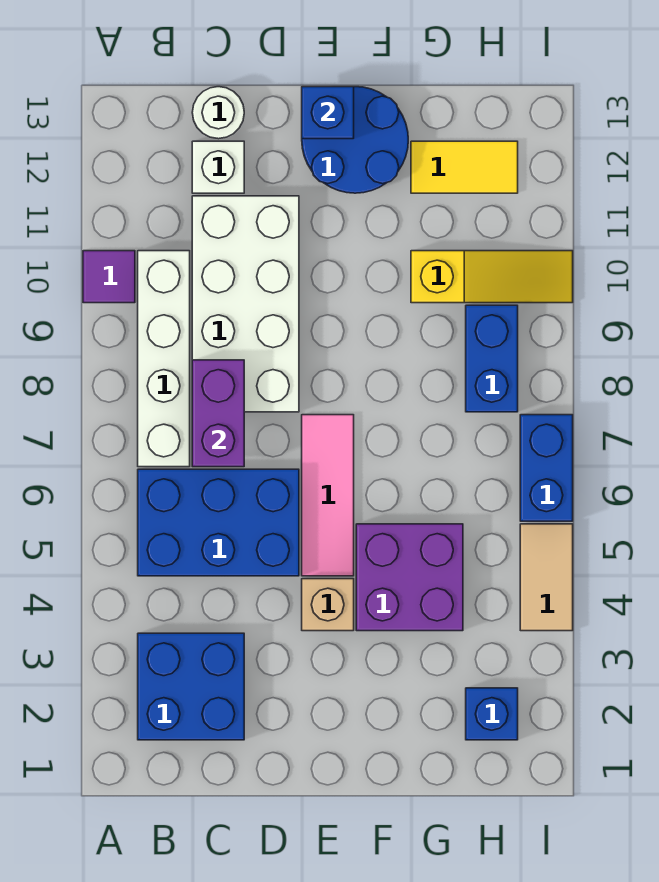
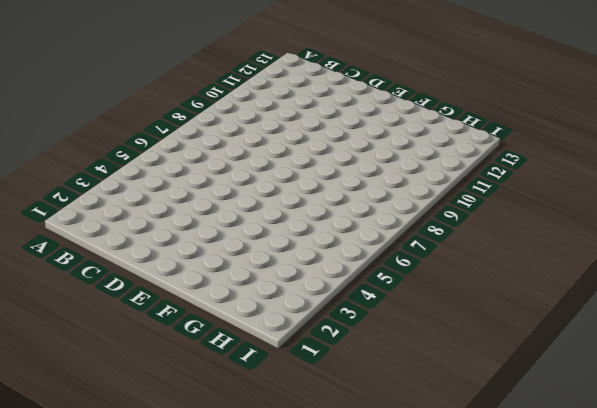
none -> purple tile A10 level 1
none -> blue brick B2:C3 level 1
none -> blue brick B5:D6 level 1

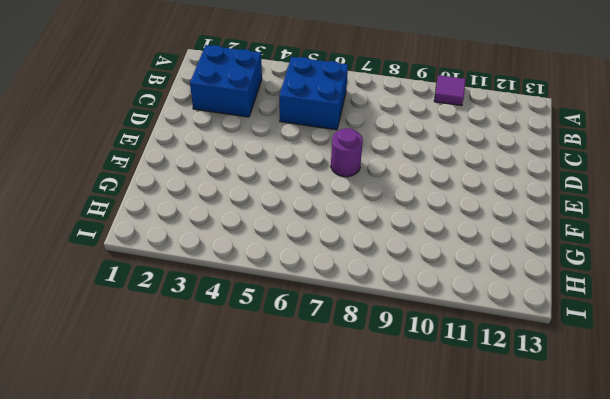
blue brick B5:C6 level 1 -> blue brick B5:D6 level 1
purple round brick E7 level 1 -> pink tile E5:E7 level 1
none -> white brick B7:B10 level 1
none -> white brick C8:D11 level 1
none -> white brick C12 level 1

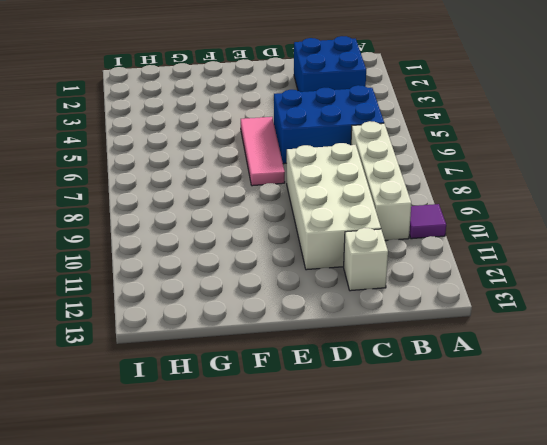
none -> white round brick C13 level 1
none -> tan brick E4 level 1
none -> blue round brick E12:F13 level 1

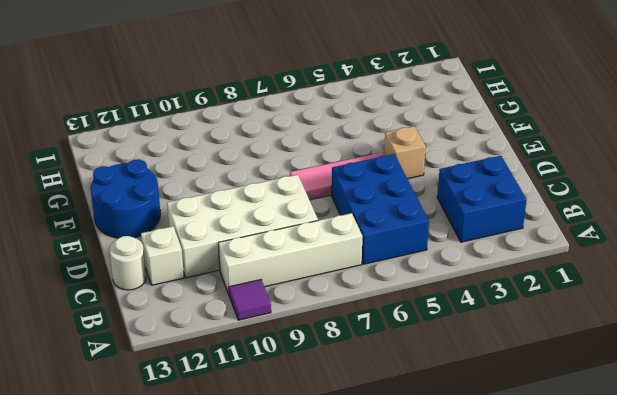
none -> purple brick F4:G5 level 1
none -> yellow slope G10:I10 level 1 top G
none -> yellow tile G12:H12 level 1

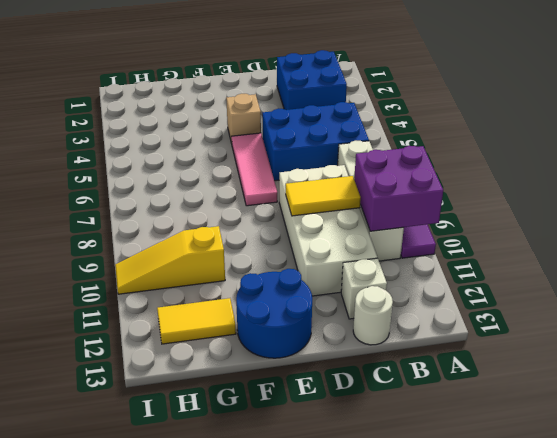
purple brick A9:B10 level 2 -> purple brick F4:G5 level 1
yellow tile C9:D9 level 2 -> none
none -> blue brick H2 level 1
none -> blue brick H8:H9 level 1
none -> tan tile I4:I5 level 1

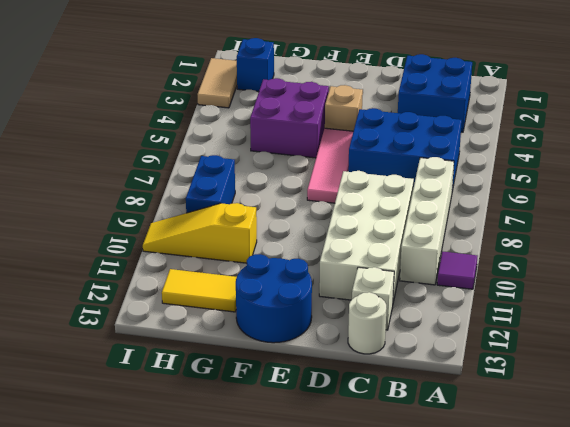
tan tile I2:I3 level 1 -> tan tile I4:I5 level 1
none -> blue brick I6:I7 level 1
none -> purple brick C7:C8 level 2
none -> blue brick E13 level 2

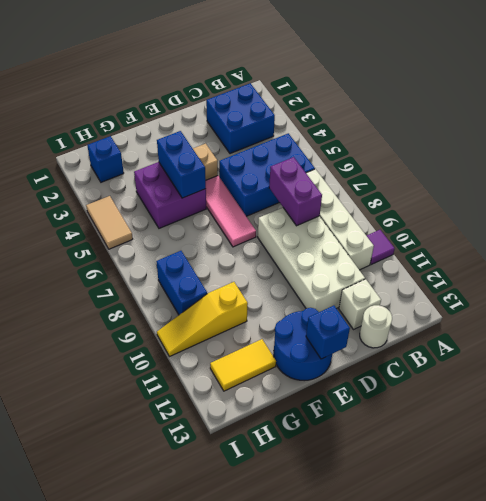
blue brick F4:F5 level 2 -> blue brick I6:I7 level 1

